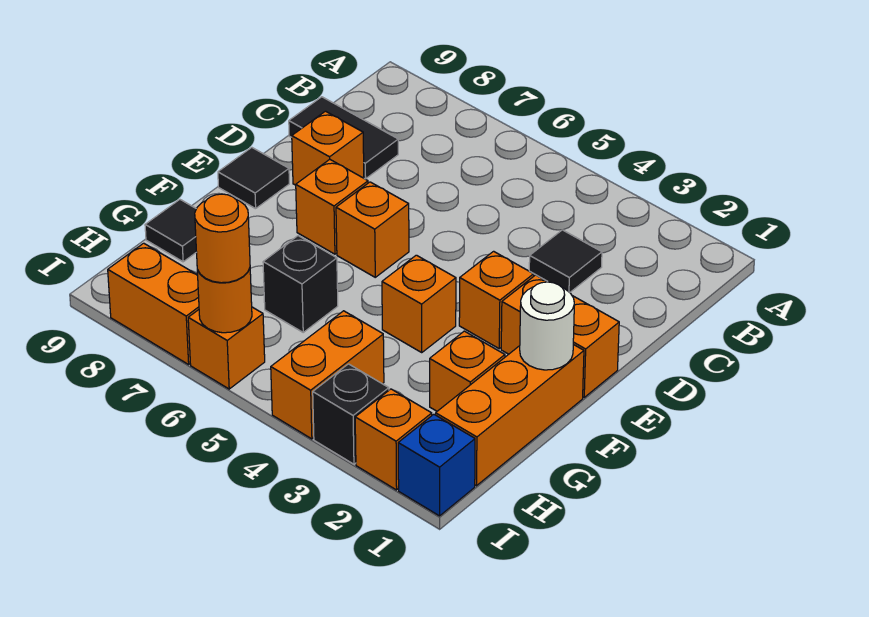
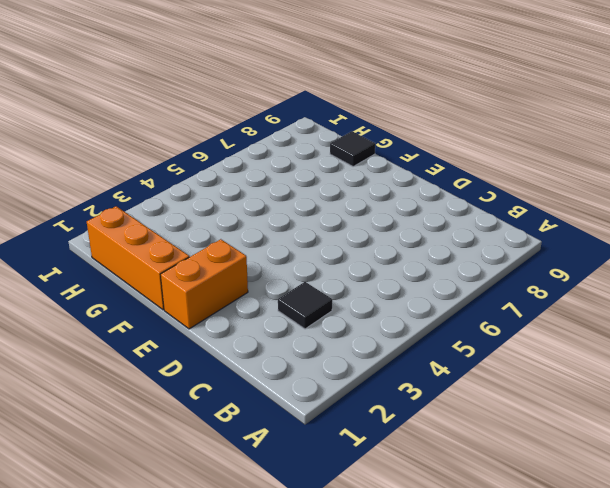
none -> black tile C8:C9 level 1
none -> orange brick D8 level 1
none -> orange brick E3 level 1

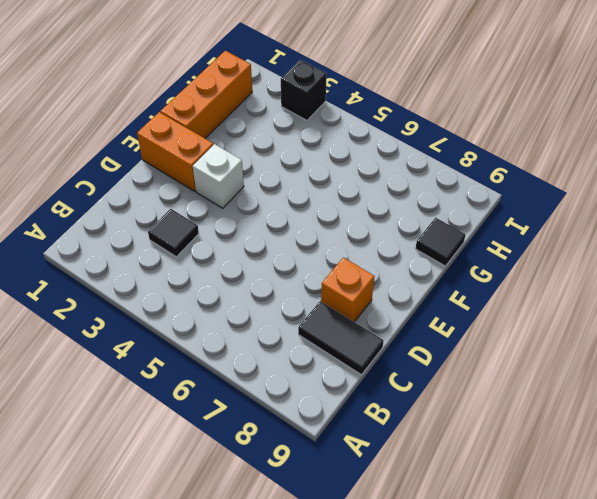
white brick E3 level 1 -> orange brick E3 level 1
none -> orange brick E6 level 1
none -> orange brick E7 level 1
none -> black tile E9 level 1

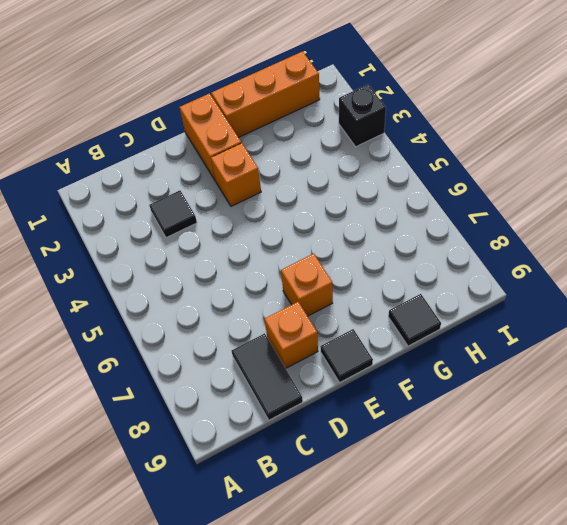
none -> orange brick E6 level 1
none -> orange brick F4 level 1
none -> orange brick G2 level 1

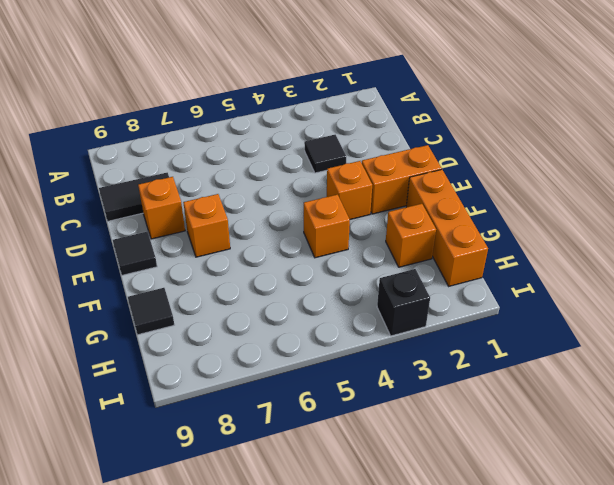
none -> orange brick E6 level 1
none -> black brick G6 level 1
none -> orange brick H4:I4 level 1

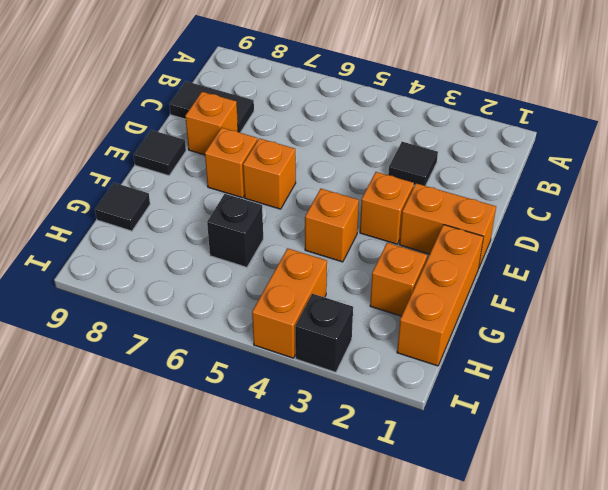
none -> blue brick I1 level 1
none -> orange brick I2 level 1
none -> orange brick I6 level 1

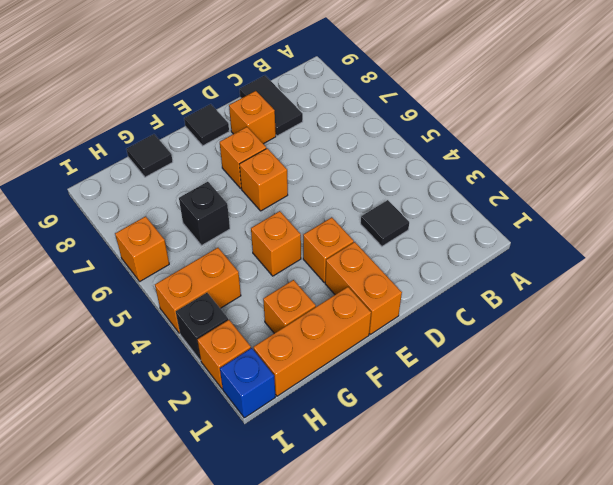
none -> orange brick I7:I8 level 1
none -> white round brick F1 level 2
none -> orange round brick I6 level 2

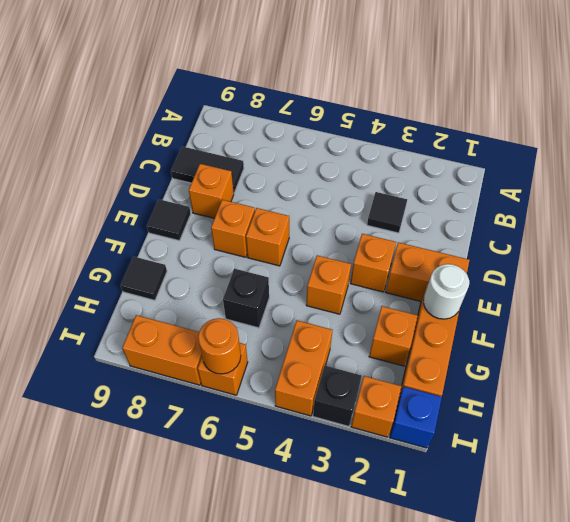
none -> orange round brick I6 level 3

